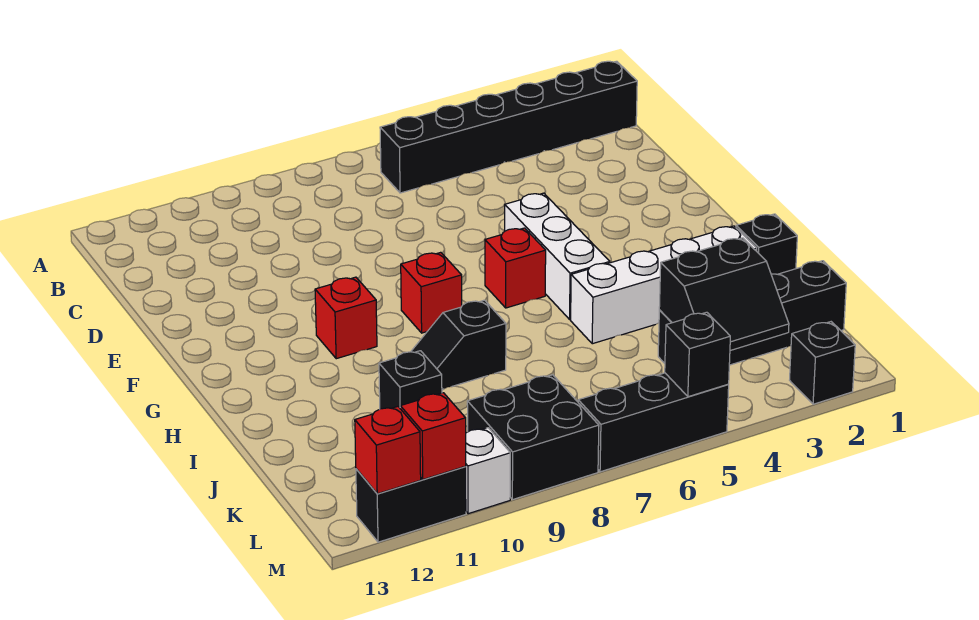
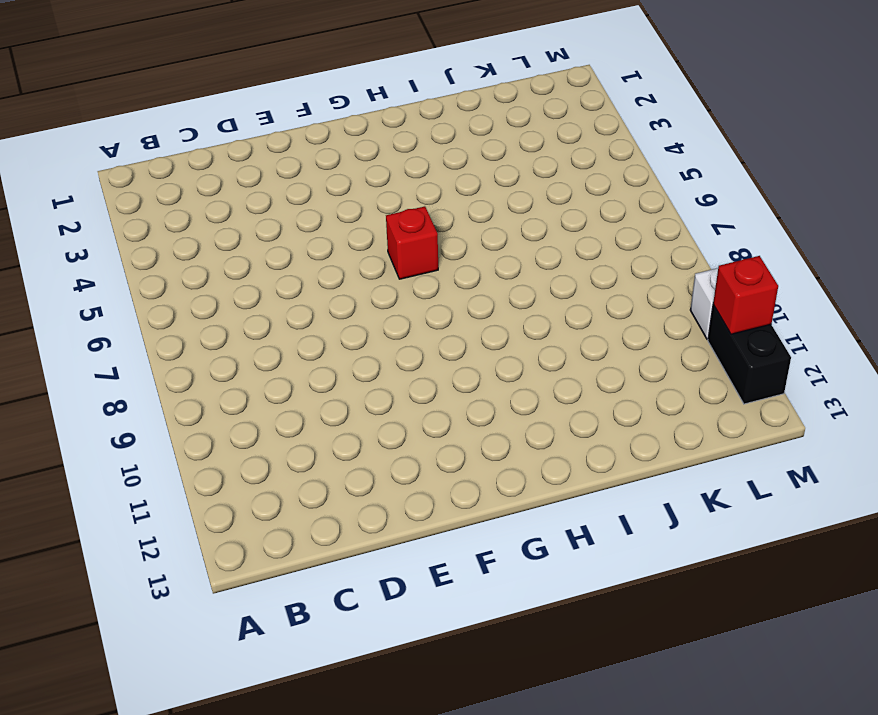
none -> black brick B1:B6 level 1
none -> white brick F5:H5 level 1
none -> red brick G8 level 1

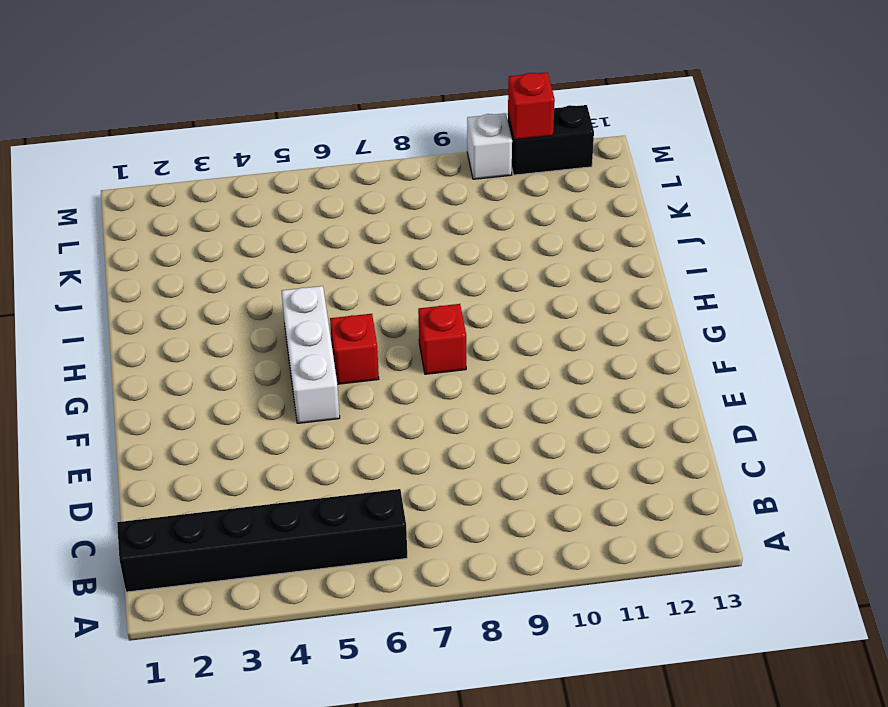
none -> red brick G10 level 1
none -> black brick I1 level 1
none -> white brick I2:I5 level 1

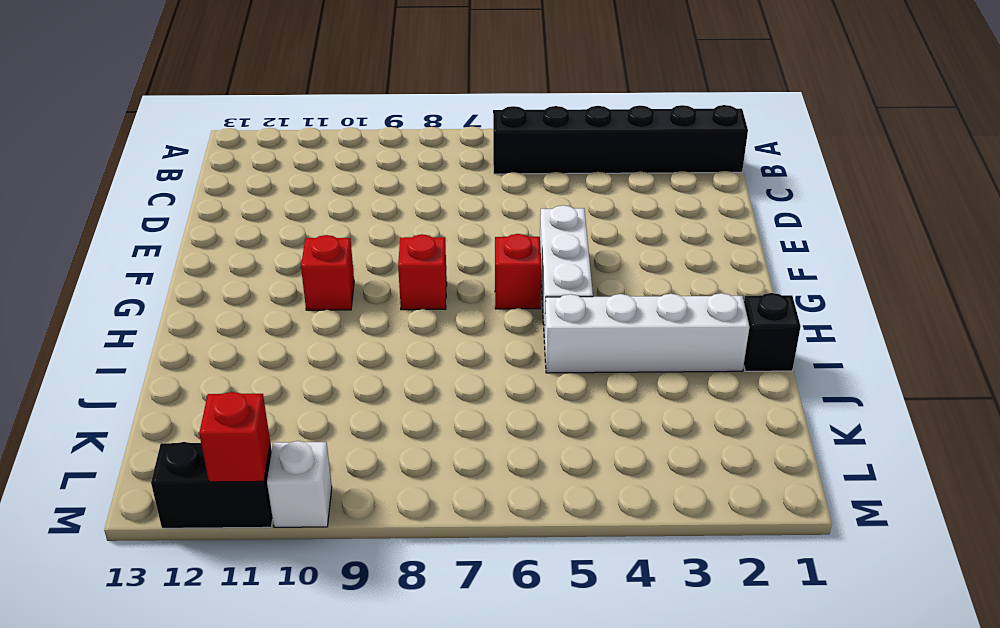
none -> black slope I8:I9 level 1 top 8
none -> black brick J10 level 1
none -> black brick K1:K4 level 1

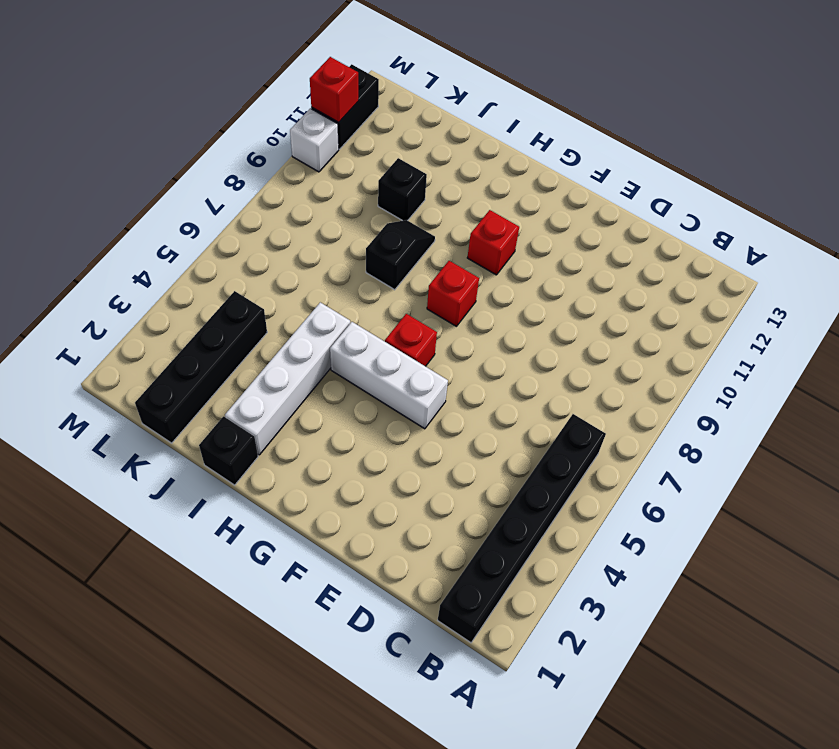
none -> black brick L8:M9 level 1
none -> black brick M2 level 1
none -> black brick M5:M7 level 1

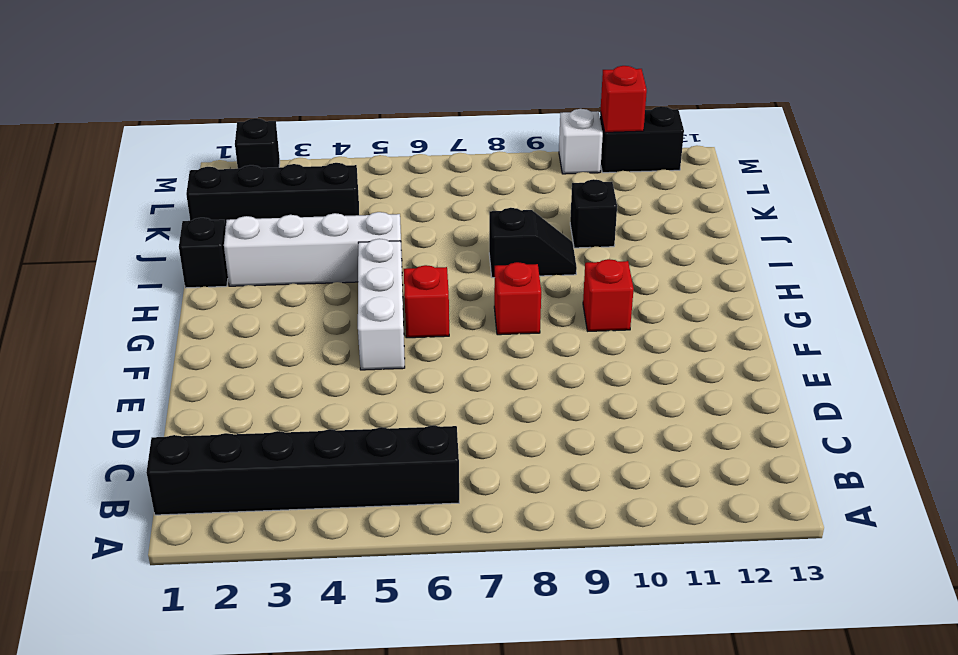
none -> black brick L8:M9 level 1
none -> black brick M5:M7 level 1
none -> black slope K3:L4 level 2 top K

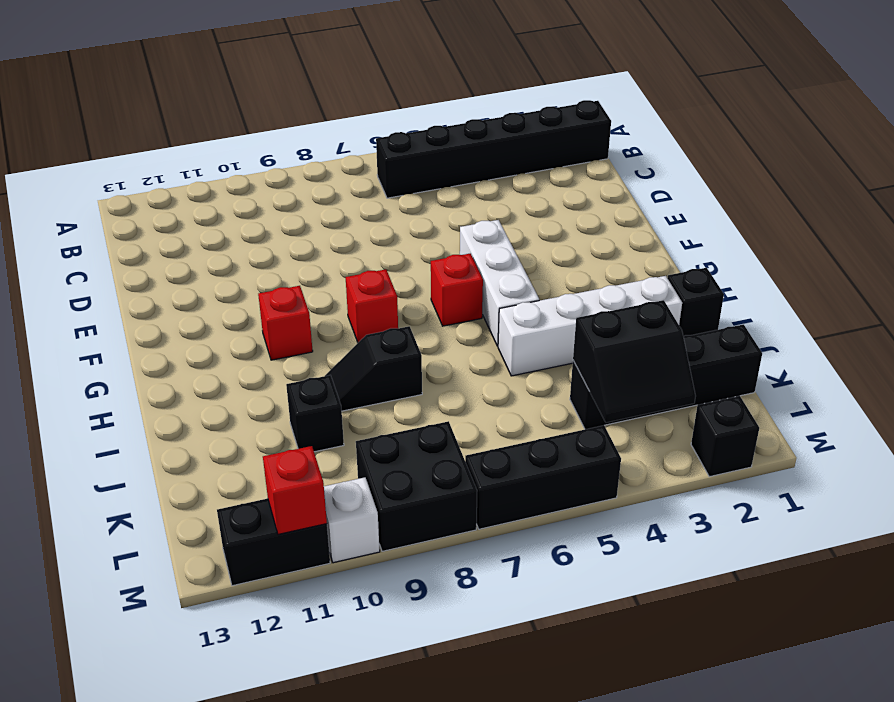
none -> black brick M5 level 2
none -> red brick M12 level 2

